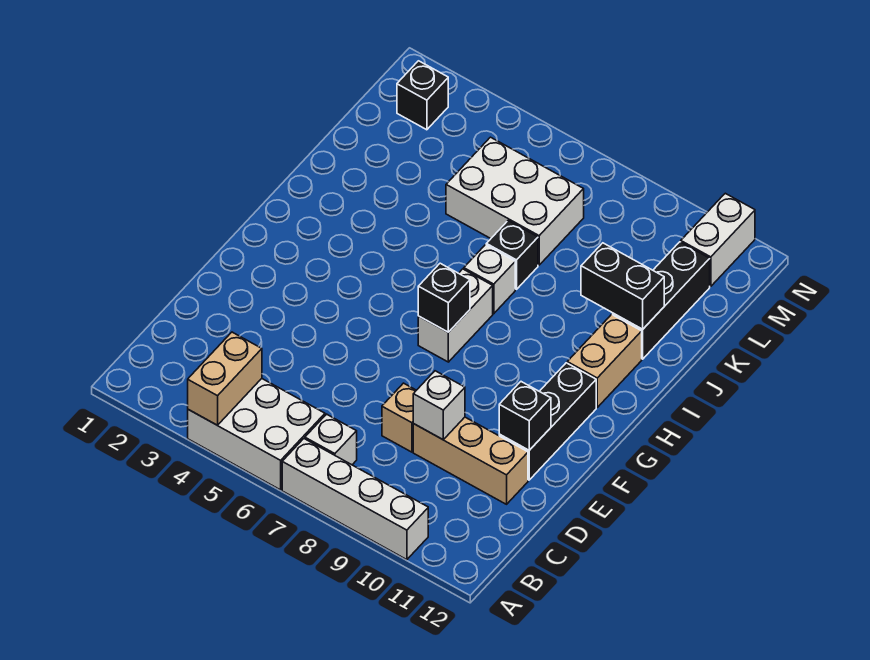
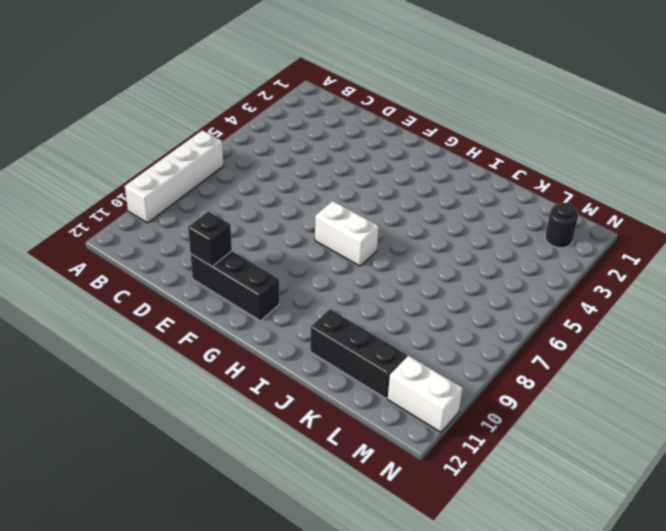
black round brick M2 level 1 -> black brick M2 level 1
none -> white brick A4:B6 level 1
none -> white brick B7 level 1
none -> tan brick D8 level 1

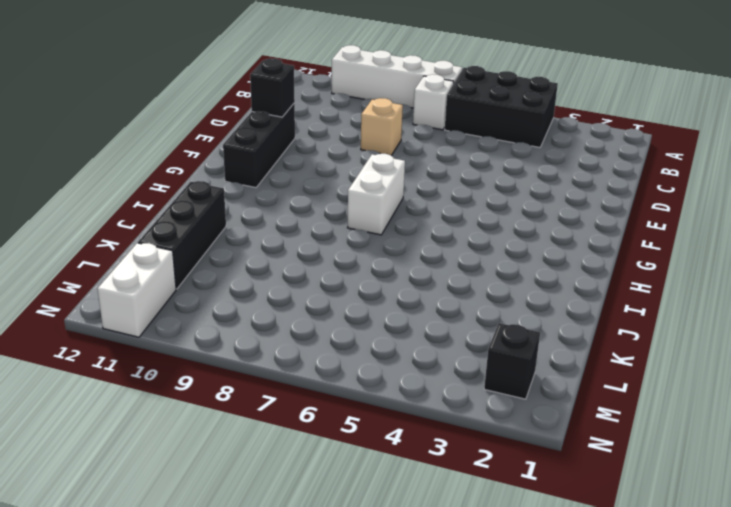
black brick A4:B6 level 1 -> white brick A4:B6 level 1
none -> tan brick D9:D11 level 1
none -> tan brick H11:I11 level 1
none -> white brick I7 level 1

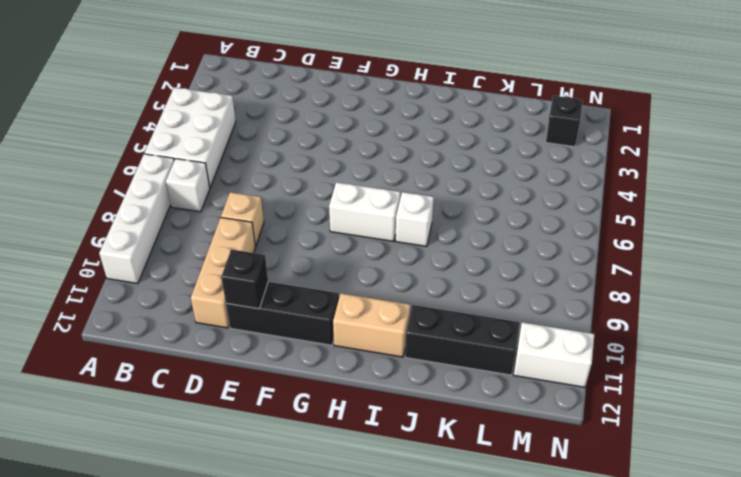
none -> black brick J7 level 1
none -> white brick K5:L7 level 1
none -> tan brick A4:B4 level 2

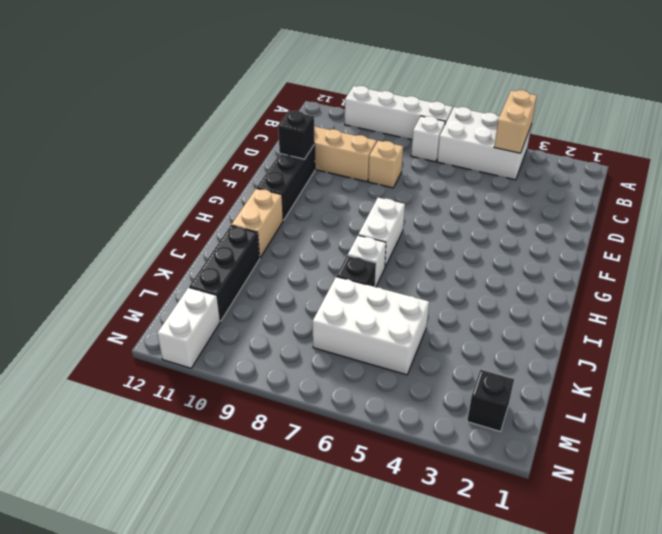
none -> white brick D9 level 2
none -> black brick G7 level 2
none -> black brick J10:J11 level 2

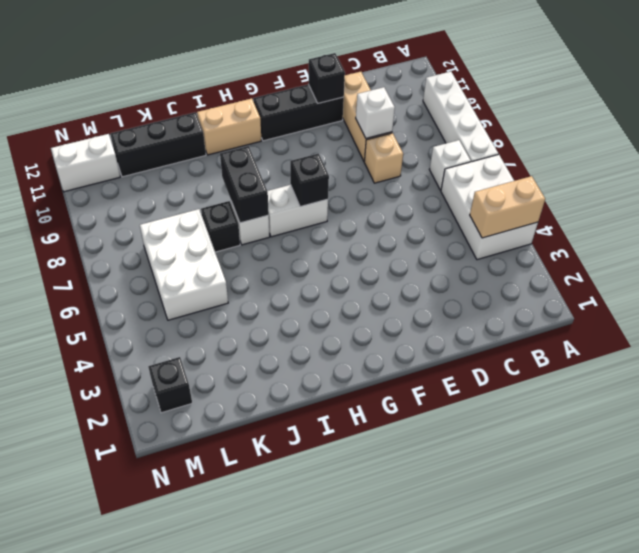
black brick I7:I8 level 2 -> black brick J10:J11 level 2

